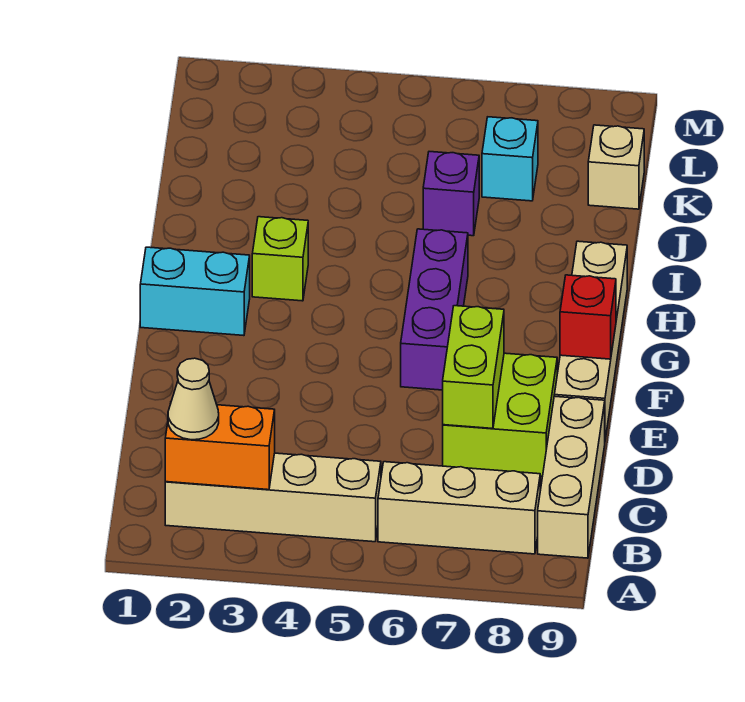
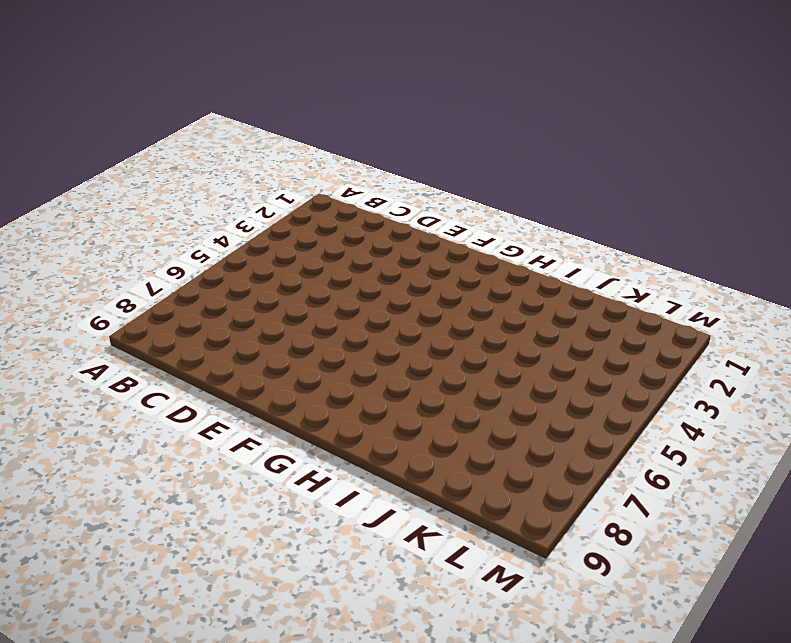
none -> tan brick B2:B5 level 1
none -> tan brick B6:B8 level 1
none -> tan brick B9:D9 level 1

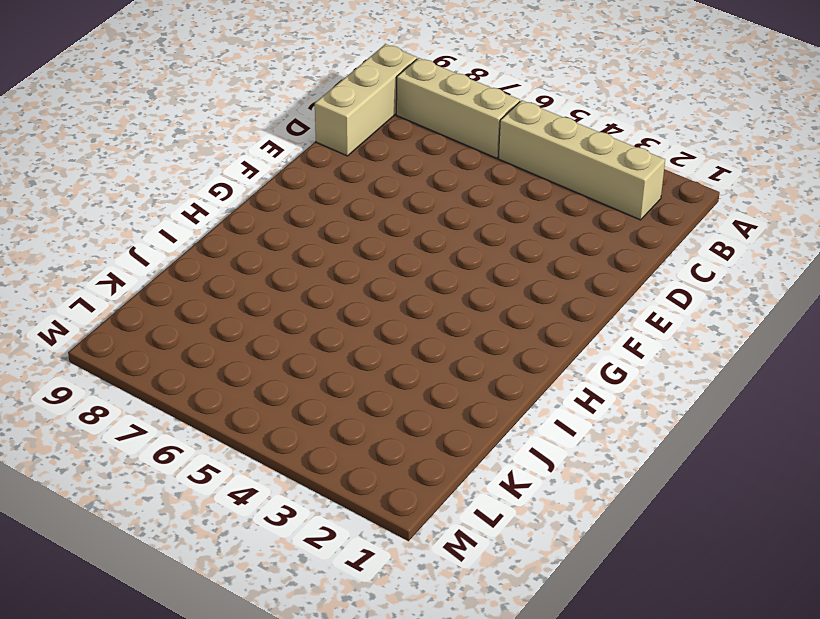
none -> lime brick D7:E8 level 1
none -> tan brick E9:H9 level 1
none -> purple brick F6:H6 level 1

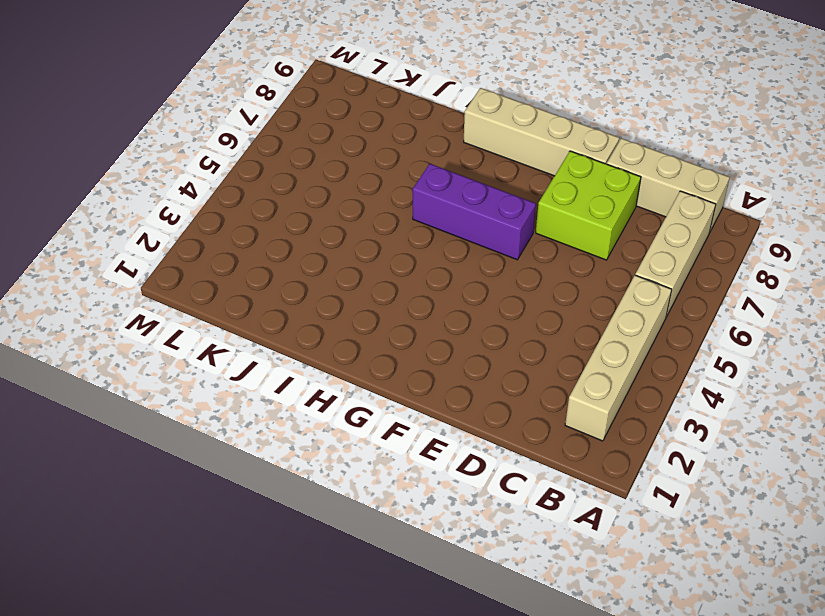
none -> cyan brick G1:G2 level 1
none -> lime brick H3 level 1
none -> purple brick J6 level 1

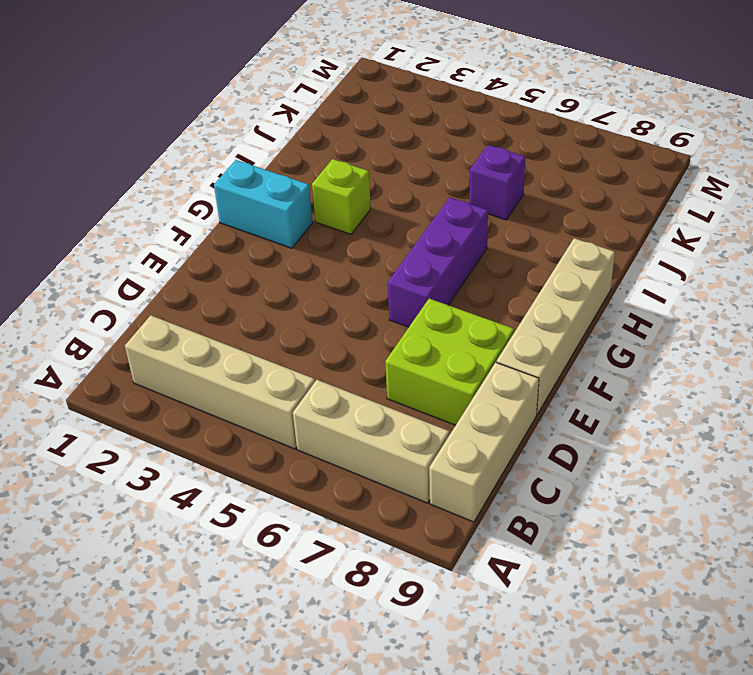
none -> cyan brick K7 level 1
none -> tan brick K9 level 1
none -> orange brick B2:B3 level 2

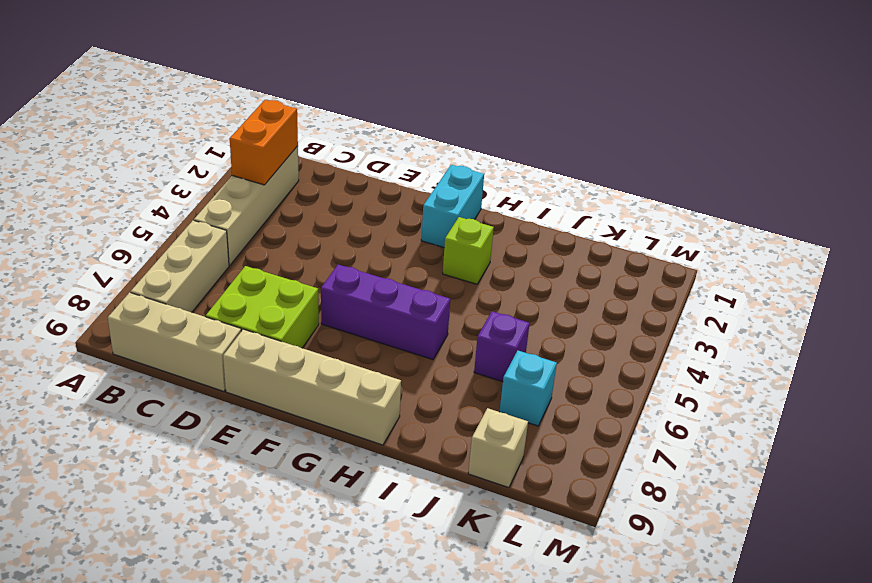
none -> lime brick D7:E7 level 2
none -> red brick F9 level 2
none -> tan cone B2 level 3

